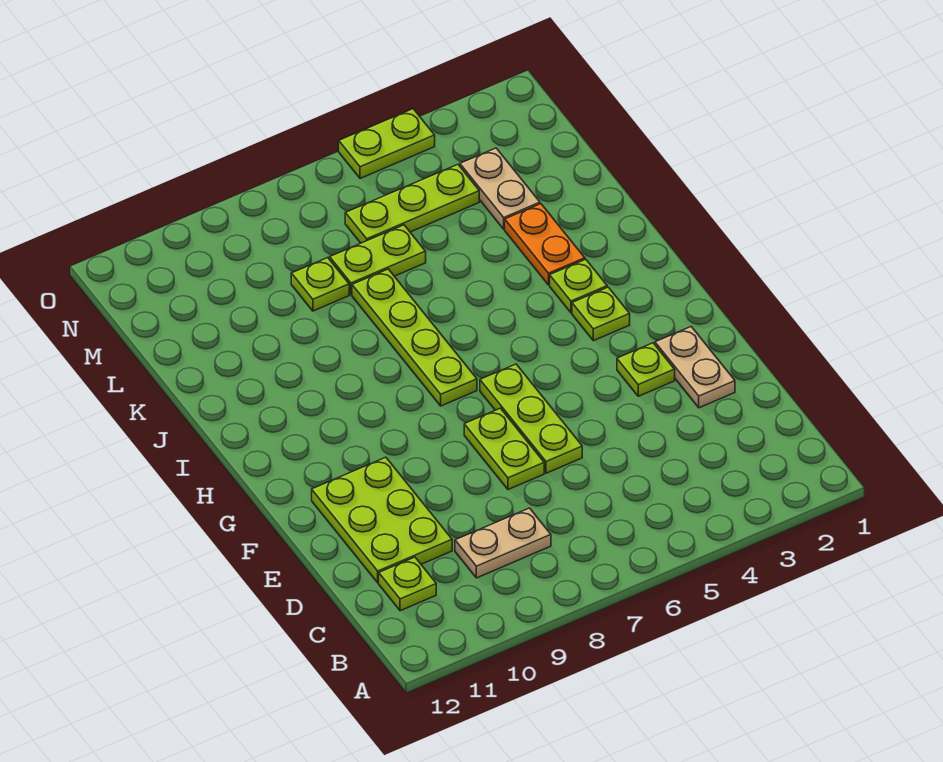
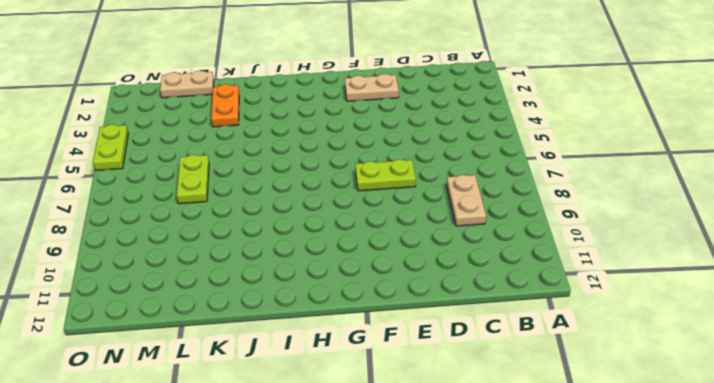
orange plate K2:K3 level 1 -> orange plate J3:K3 level 1
tan plate L1:M1 level 1 -> tan plate L3:M3 level 1
none -> lime plate C11 level 1
none -> lime plate D10:F11 level 1
none -> lime plate E6:G6 level 1

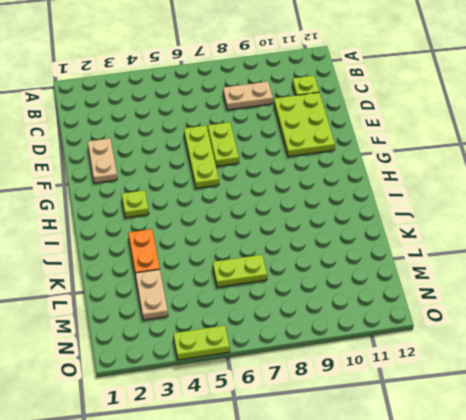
none -> lime plate F3 level 1
none -> lime plate H7:K7 level 1
none -> lime plate I3 level 1

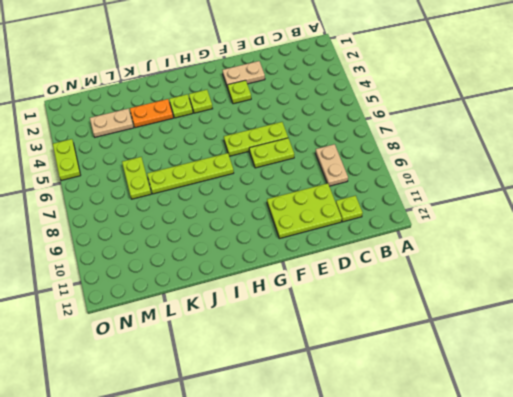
none -> lime plate L8 level 1
none -> lime plate M4:M6 level 1

